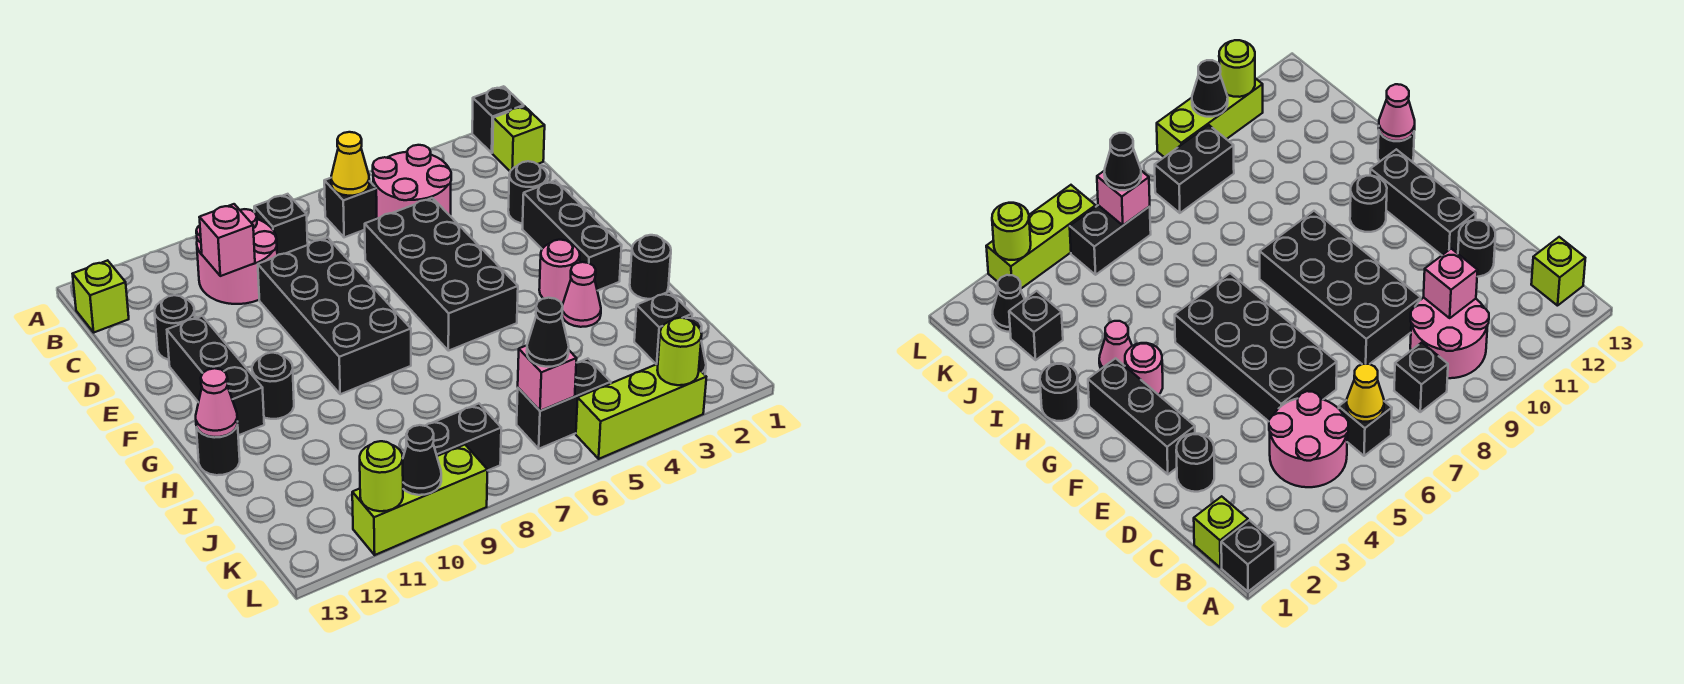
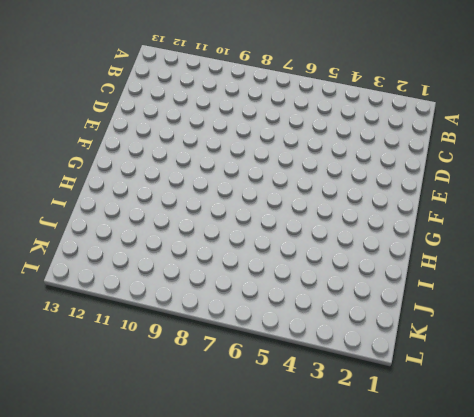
none -> black brick A1 level 1
none -> lime brick B1 level 1
none -> pink round brick B4:C5 level 1
none -> black brick B6 level 1

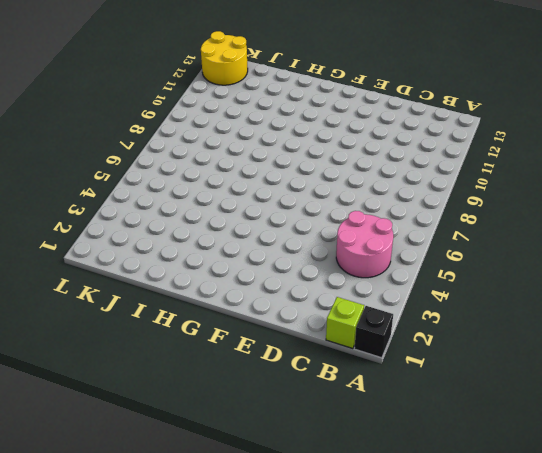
yellow round brick K12:L13 level 1 -> none
none -> black brick B6 level 1
none -> black brick B8 level 1
none -> pink round brick B9:C10 level 1
none -> lime brick B13 level 1

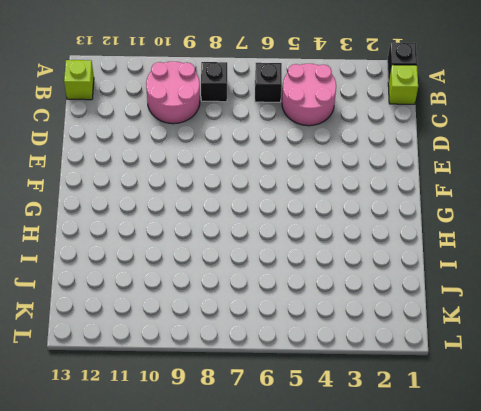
none -> black round brick D2 level 1
none -> black brick D5:G6 level 1
none -> black brick D8:G9 level 1
none -> black round brick D12 level 1

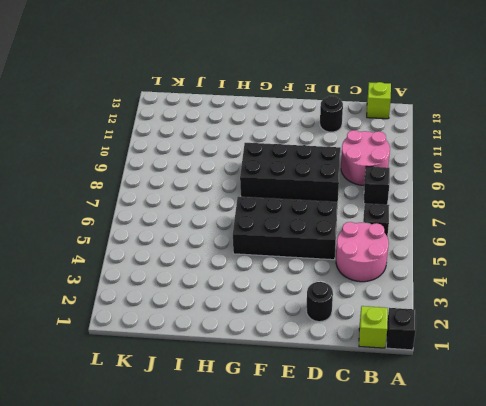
none -> black brick E2:G2 level 1
none -> black brick E12:G12 level 1
none -> pink round brick G3 level 1
none -> black round brick G11 level 1

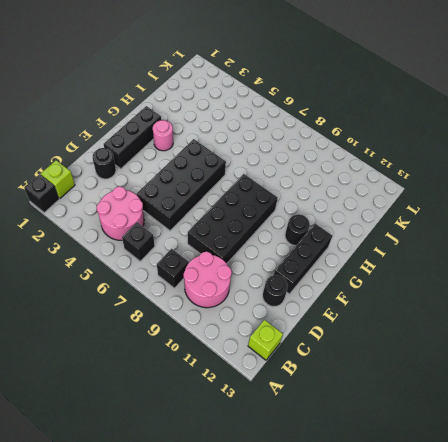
none -> black round brick H1 level 1
none -> pink cone H3 level 1
none -> black round brick H13 level 1
none -> black brick J2 level 1

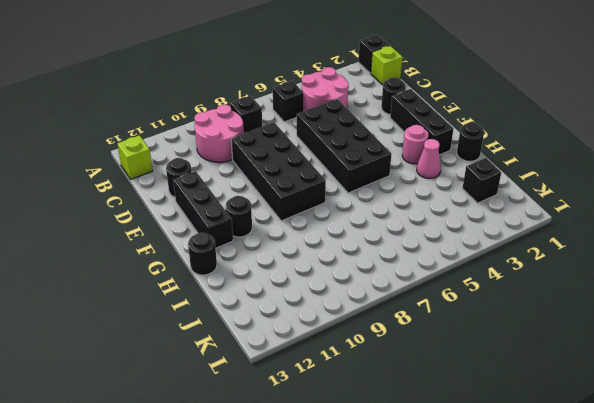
none -> black cone K2 level 1
none -> black brick K5:K6 level 1
none -> black brick K8:K9 level 1
none -> lime brick L3:L5 level 1

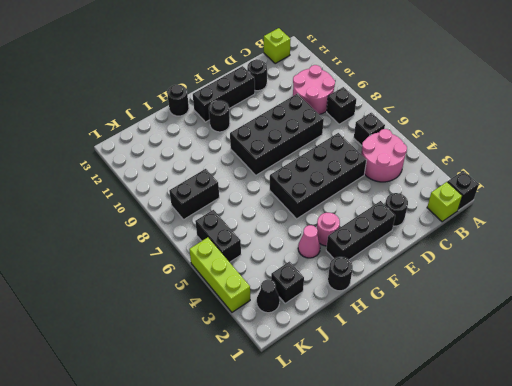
black brick J8:K8 level 1 -> black brick K8:K9 level 1
none -> lime brick L9:L11 level 1
none -> yellow cone B6 level 2
none -> pink brick C10 level 2
none -> pink cone H13 level 2

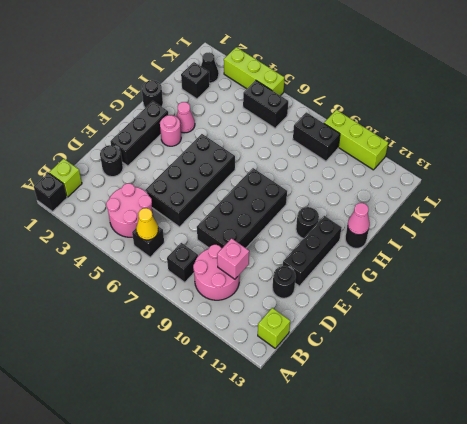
none -> pink brick K6 level 2
none -> lime round brick L3 level 2
none -> black cone L10 level 2
none -> lime round brick L11 level 2

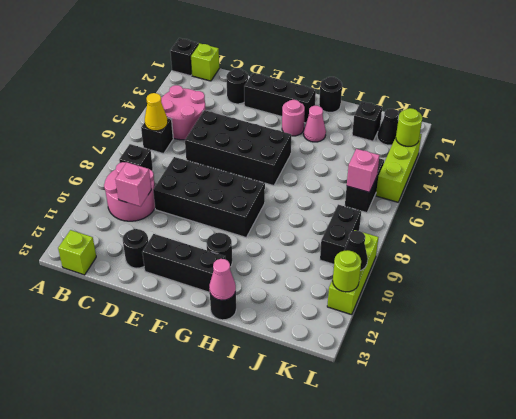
none -> black cone K6 level 3

